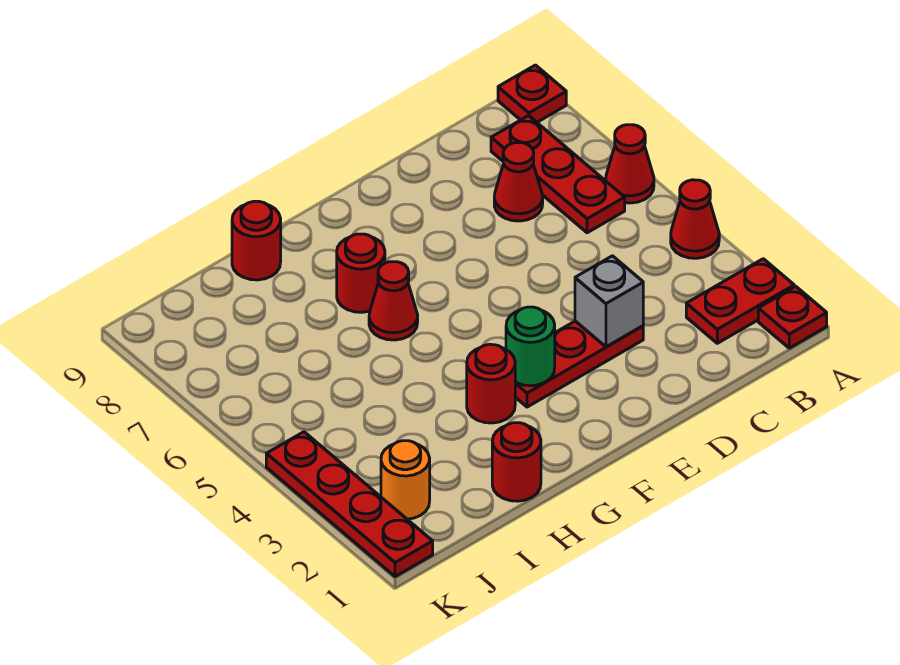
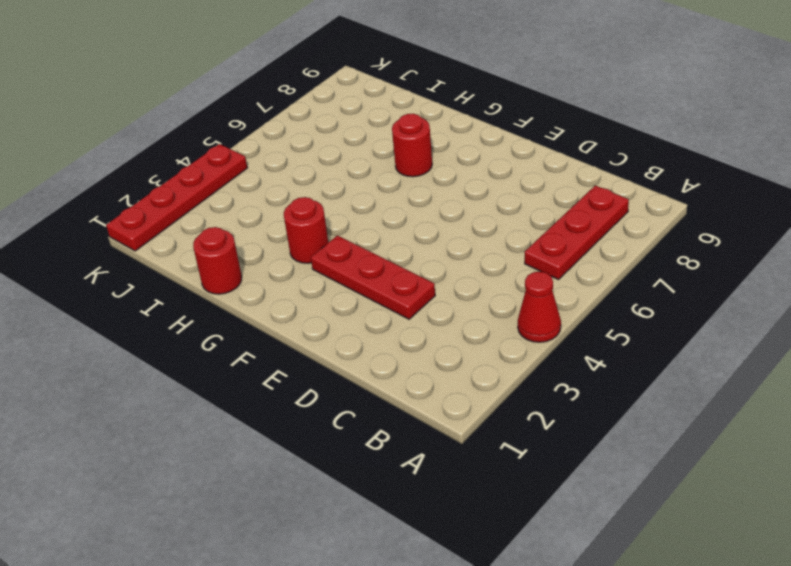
none -> red plate A1 level 1
none -> red plate A2:B2 level 1
none -> red cone A6 level 1

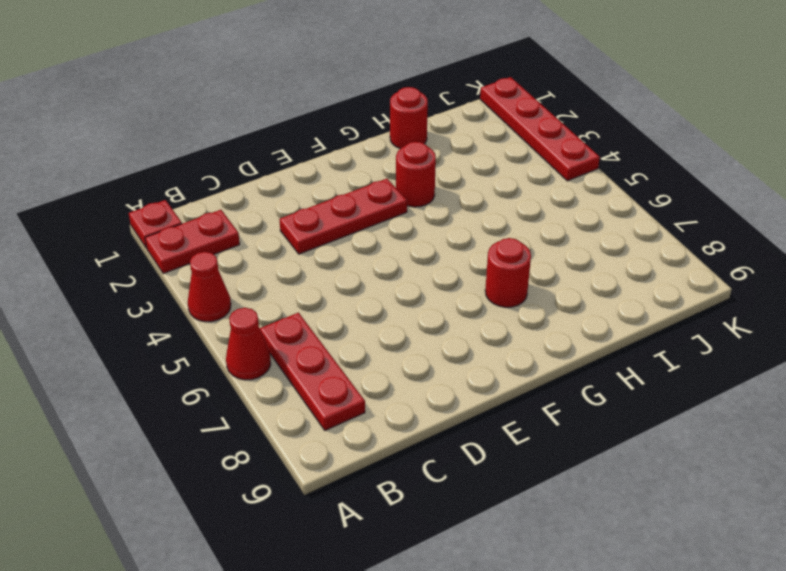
none -> red plate A9 level 1
none -> red cone C7 level 1
none -> red cone G6 level 1

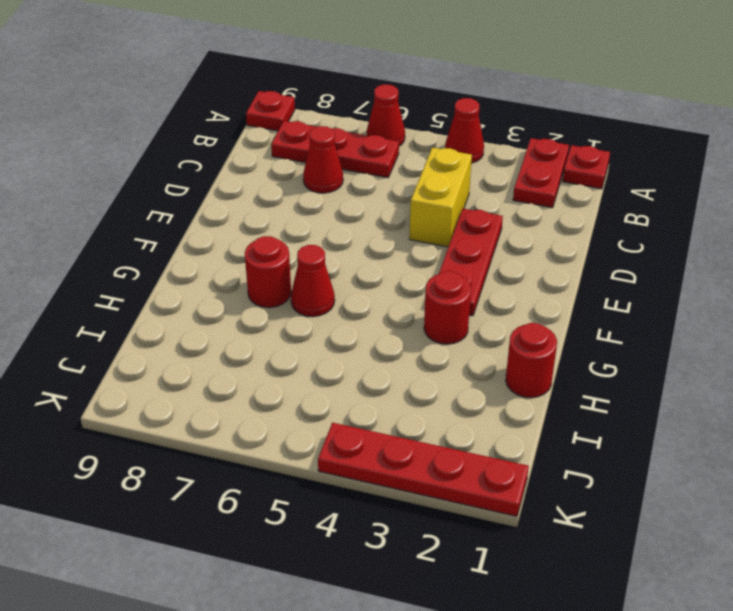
yellow brick C4:D4 level 1 -> none
none -> red round brick H9 level 1
none -> orange round brick J2 level 1
none -> grey brick D3 level 2

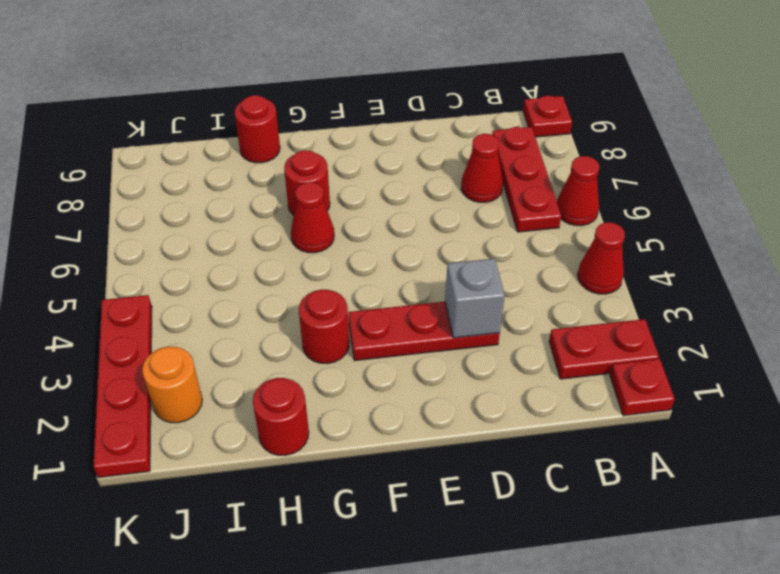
none -> green round brick F3 level 2

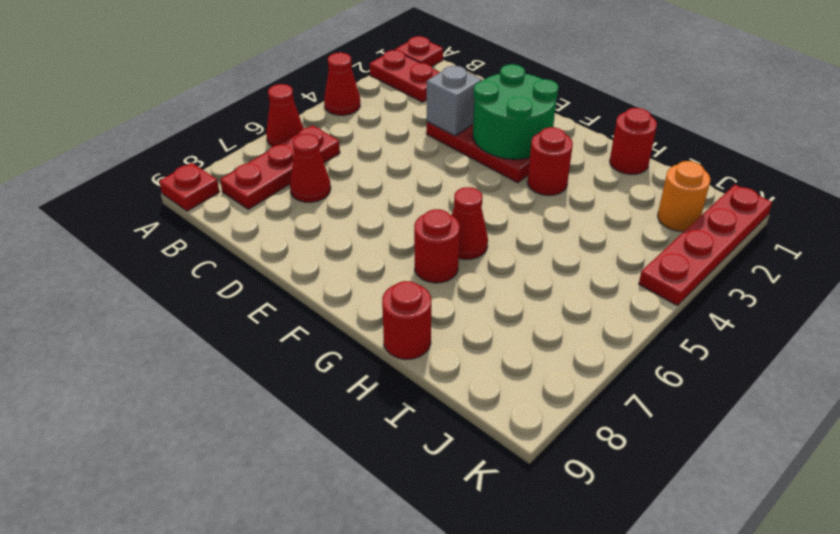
green round brick E2:F3 level 2 -> green round brick F3 level 2

